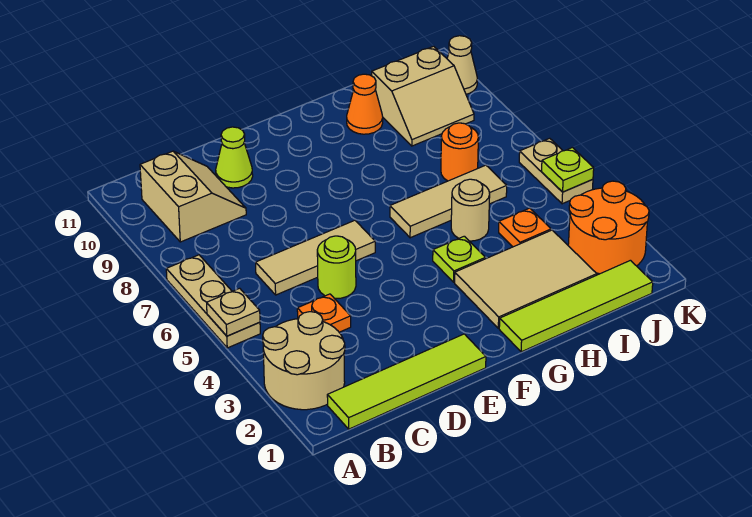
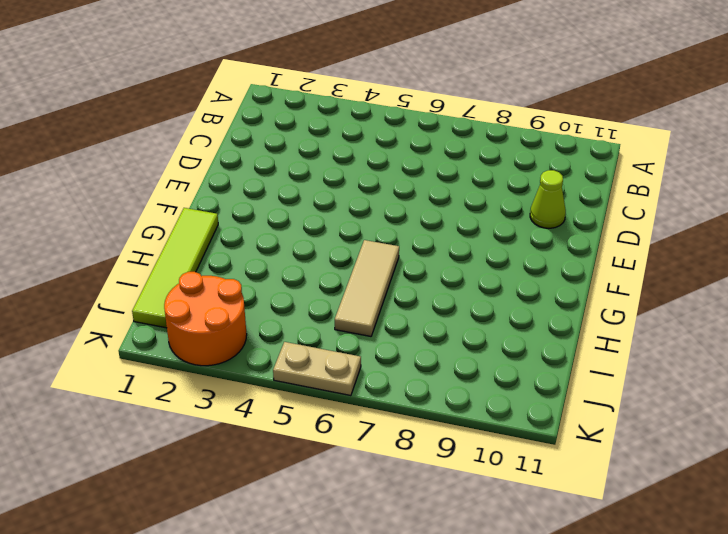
none -> tan round brick A2:B3 level 1
none -> tan plate A5:A7 level 1
none -> lime tile B1:E1 level 1

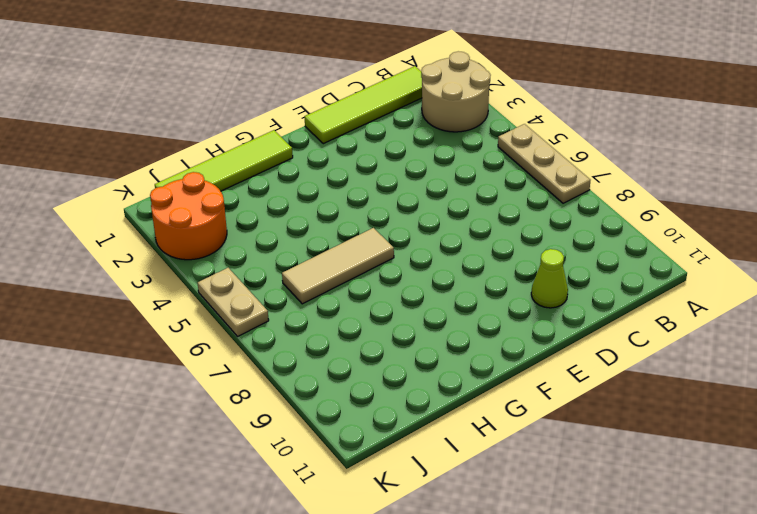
none -> tan slope B9:C10 level 1 top B
none -> orange plate C4 level 1
none -> tan tile C6:E6 level 1

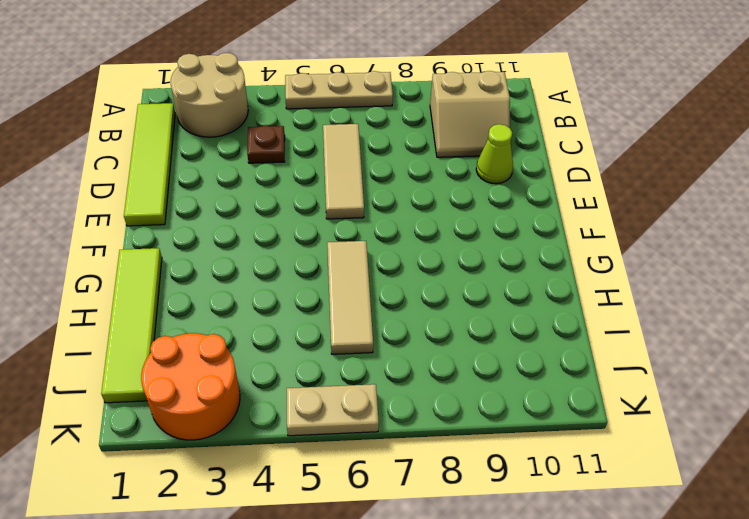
brown plate C4 level 1 -> orange plate C4 level 1
none -> lime round brick D5 level 1
none -> tan tile G2:I3 level 1
none -> lime plate G4 level 1

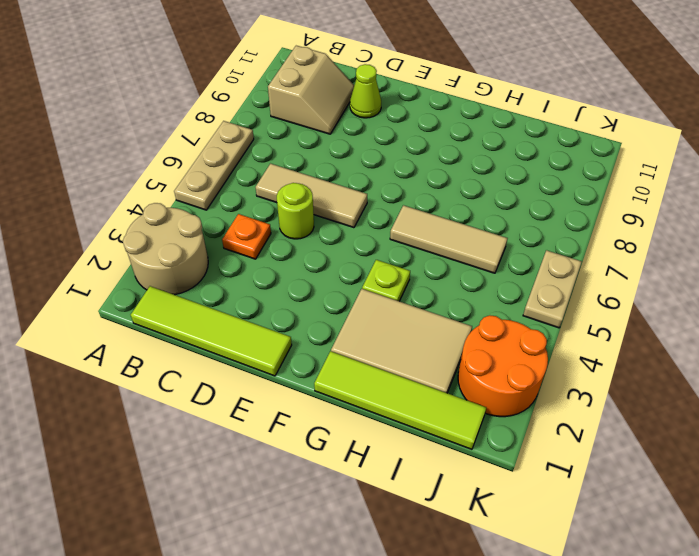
none -> tan round brick H5 level 1
none -> orange cone H10 level 1
none -> orange plate I4 level 1

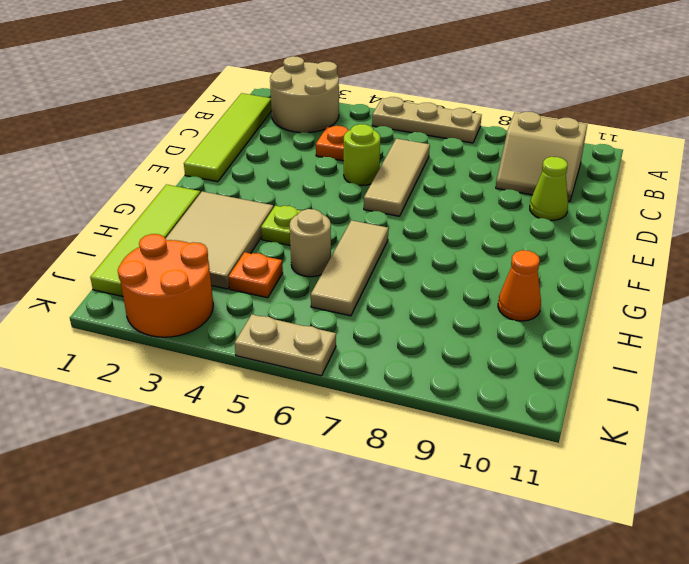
none -> orange round brick I7 level 1
none -> tan slope I9:J10 level 1 top 10
none -> tan cone K10 level 1

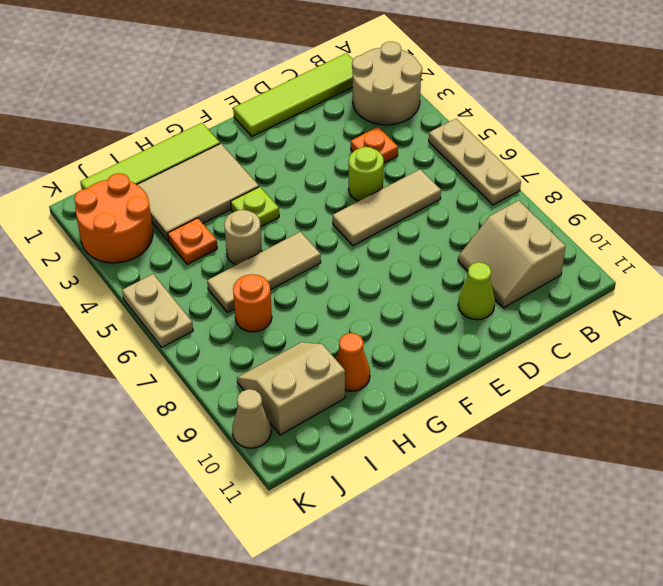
none -> tan plate A5 level 2
none -> lime plate K5 level 2

